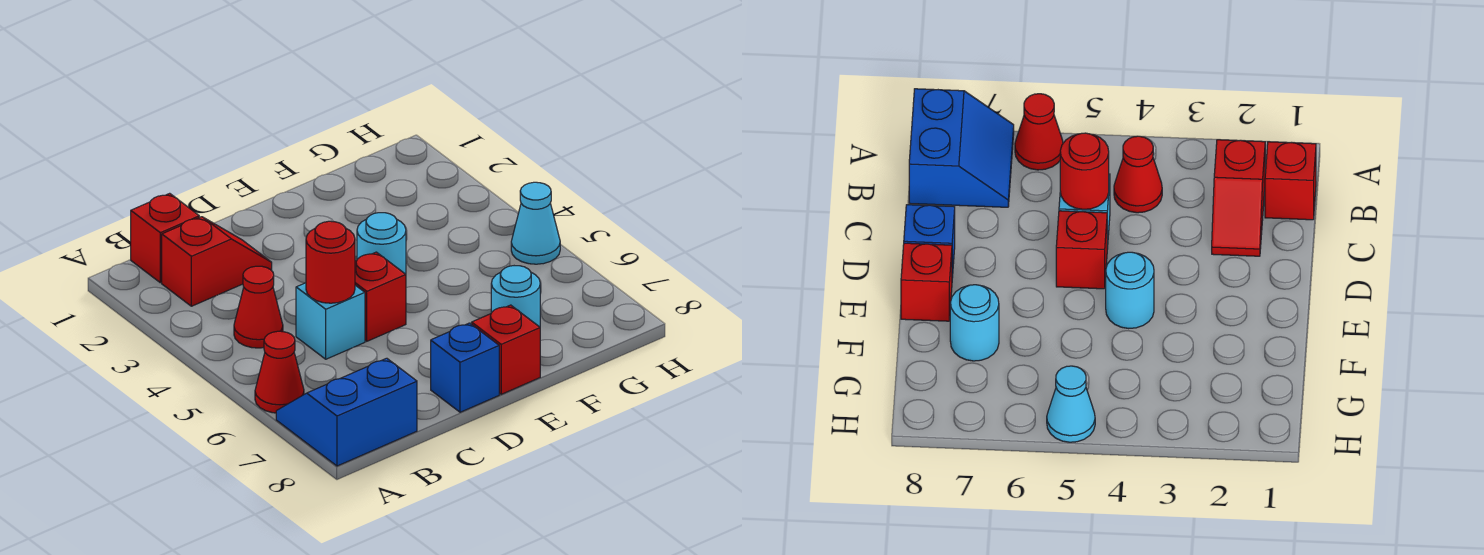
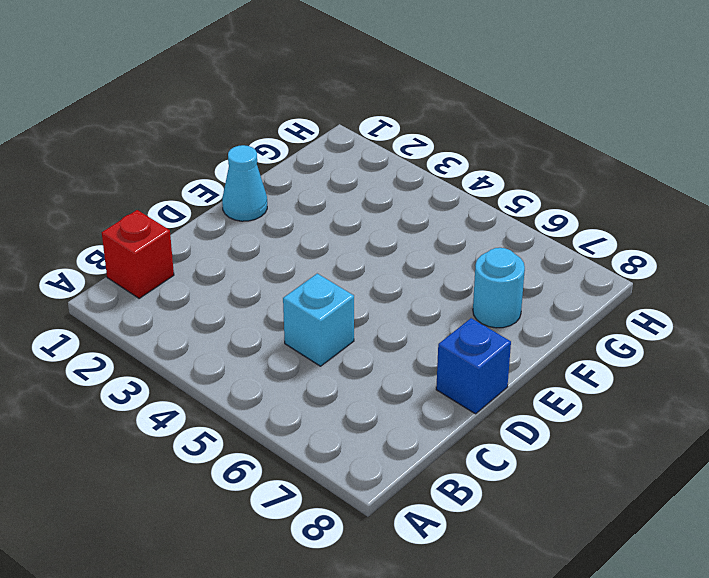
cyan cone E1 level 1 -> cyan cone H5 level 1
none -> red cone A6 level 1
none -> blue slope A7:B8 level 1 top 8
none -> red slope B2:C2 level 1 top B

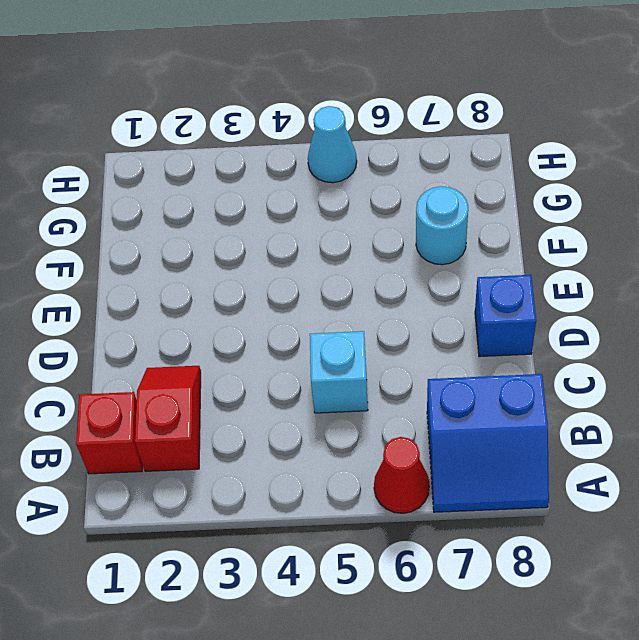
blue slope A7:B8 level 1 top B -> blue slope A7:B8 level 1 top 8
none -> red cone B4 level 1
none -> red brick D5 level 1
none -> cyan round brick E4 level 1

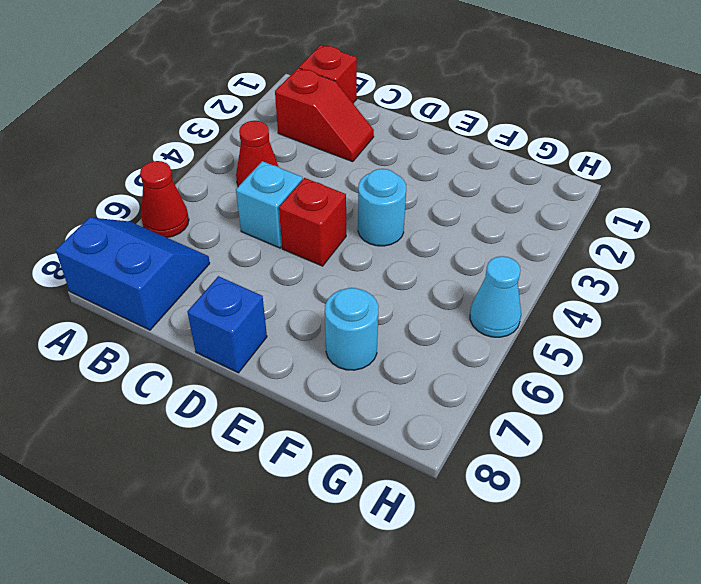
none -> red brick E8 level 1
none -> red round brick C5 level 2

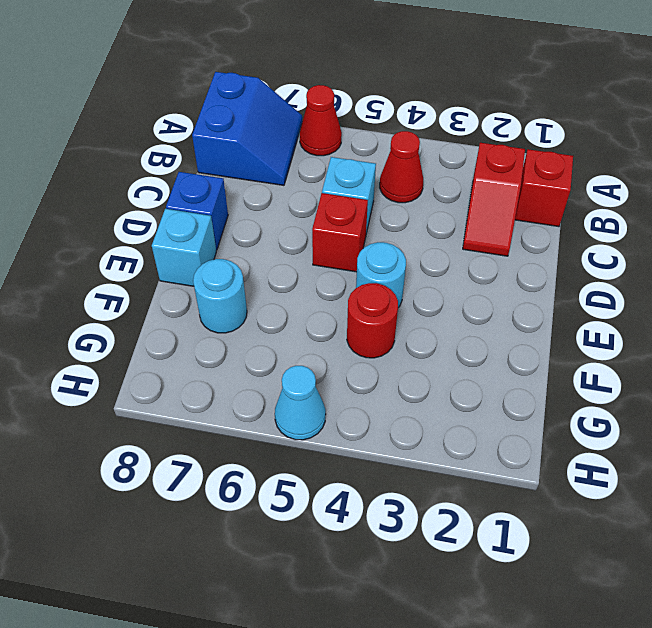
cyan brick E8 level 1 -> red brick E8 level 1
red round brick F4 level 1 -> red round brick C5 level 2

